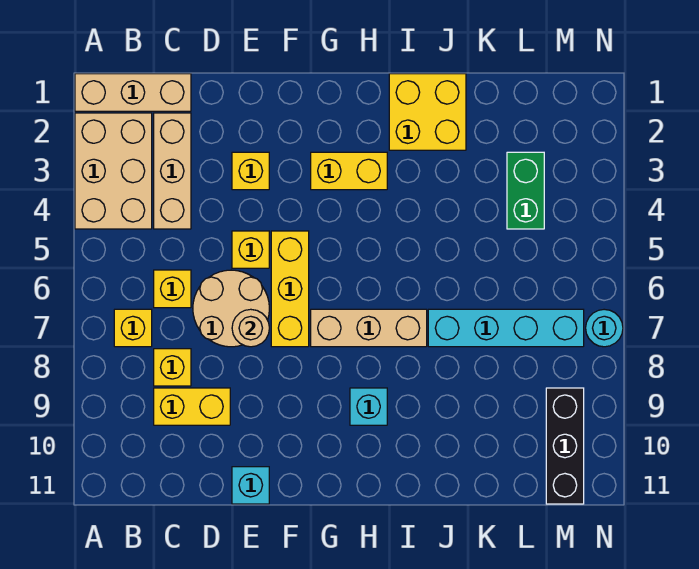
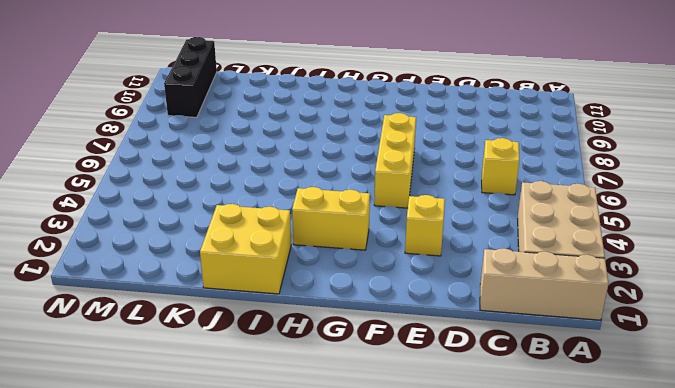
none -> yellow brick B7 level 1
none -> tan brick C2:C4 level 1
none -> yellow brick C8 level 1

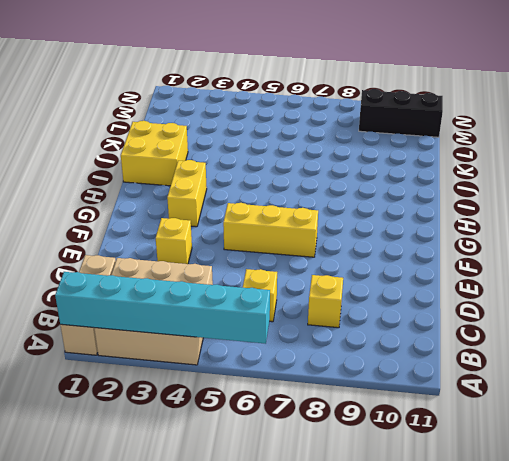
cyan brick A1:A6 level 2 -> none
none -> yellow brick B7 level 1
none -> yellow brick C9:D9 level 1
none -> tan round brick D6:E7 level 1

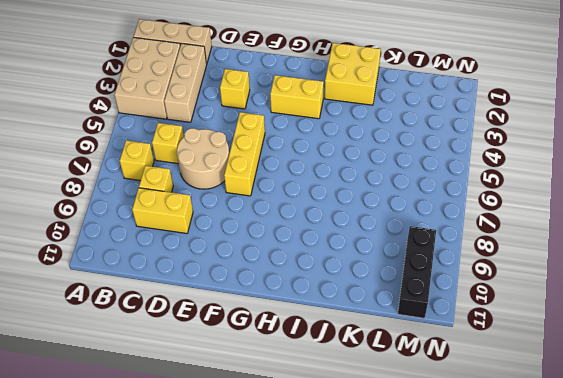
none -> yellow brick E5 level 1
none -> cyan brick E11 level 1
none -> tan brick G7:I7 level 1

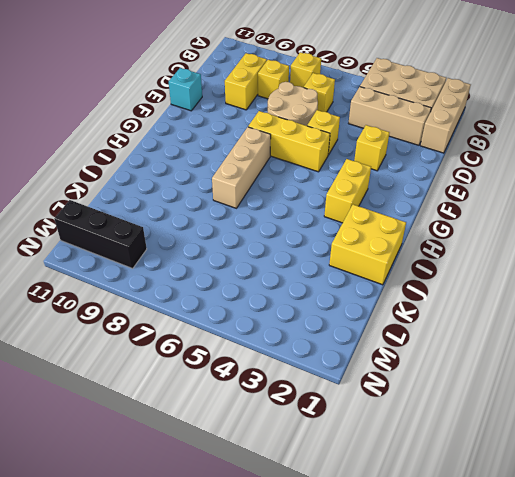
none -> cyan brick H9 level 1
none -> cyan brick J7:M7 level 1
none -> green brick L3:L4 level 1

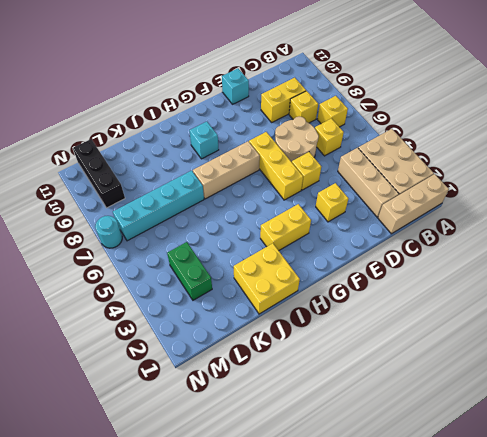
none -> tan round brick E7 level 2

